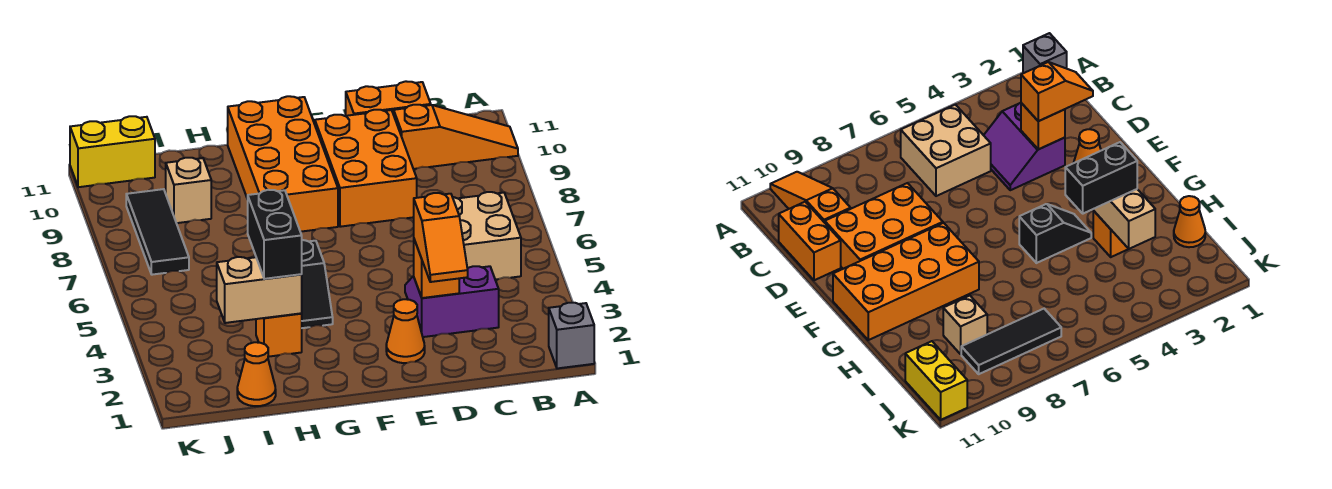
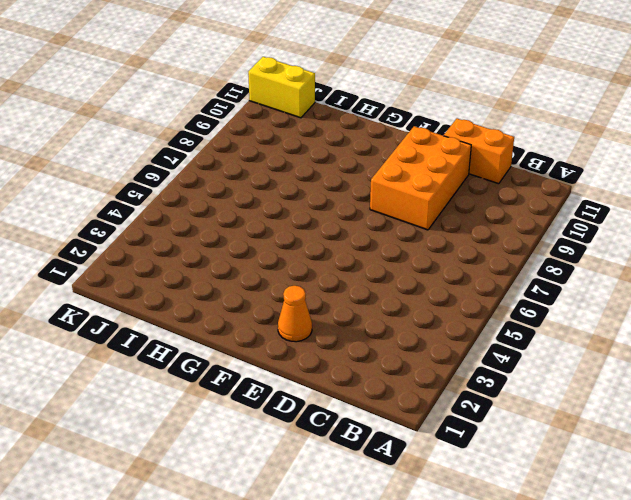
none -> grey brick A1 level 1
none -> orange slope A10:C10 level 1 top C
none -> tan brick B5:C6 level 1

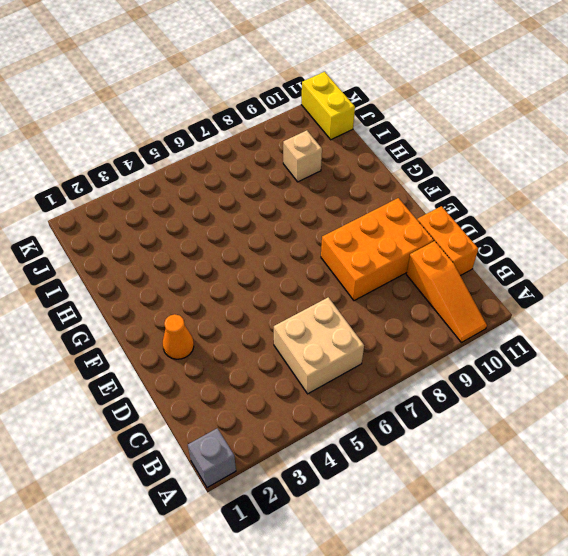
none -> purple slope C3:D4 level 1 top 3
none -> orange brick F8:G11 level 1
none -> black slope G4:G5 level 1 top 5

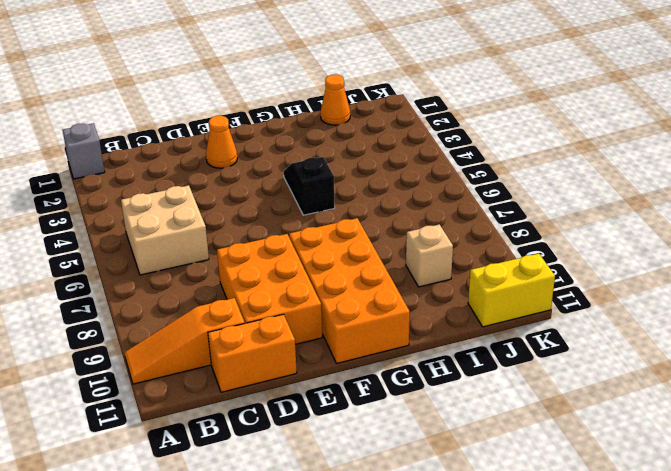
none -> purple slope C3:D4 level 1 top 3
none -> orange brick H3 level 1
none -> black tile J7:J9 level 1

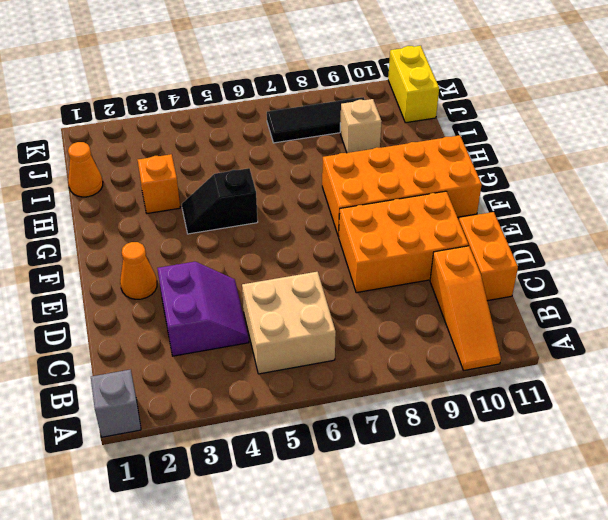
none -> orange brick D3 level 2
none -> tan brick H3:I3 level 2
none -> orange slope D2:D3 level 3 top 3

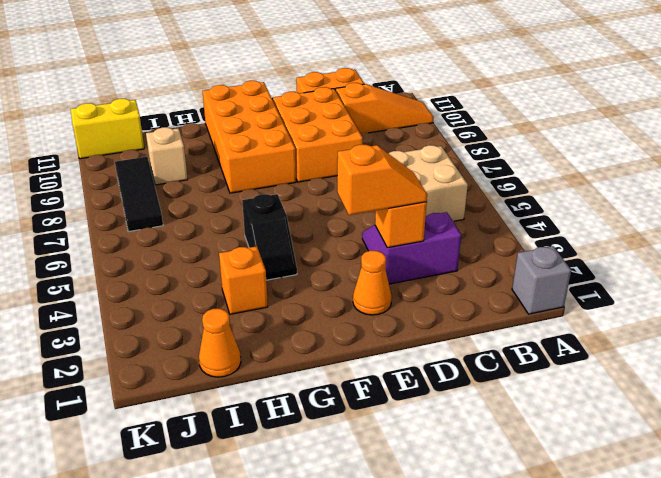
orange slope D3:E3 level 3 top E -> orange slope D2:D3 level 3 top 3
none -> tan brick H3:I3 level 2
none -> black brick H3:H4 level 3

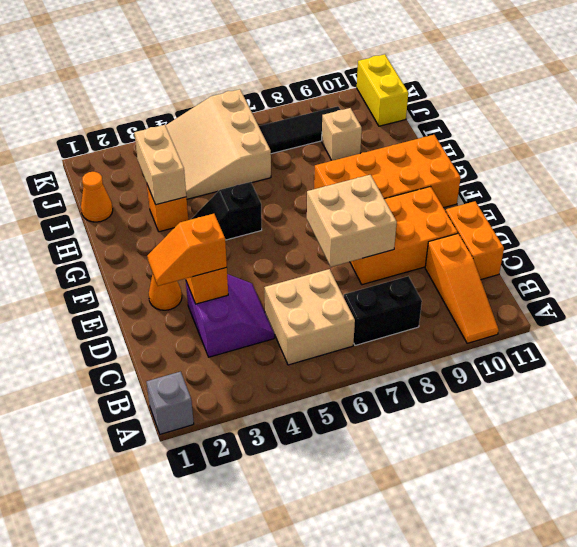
black brick B7:B8 level 1 -> black brick H3:H4 level 3
tan brick D7:E8 level 2 -> none
tan slope I4:K6 level 1 top 6 -> none

